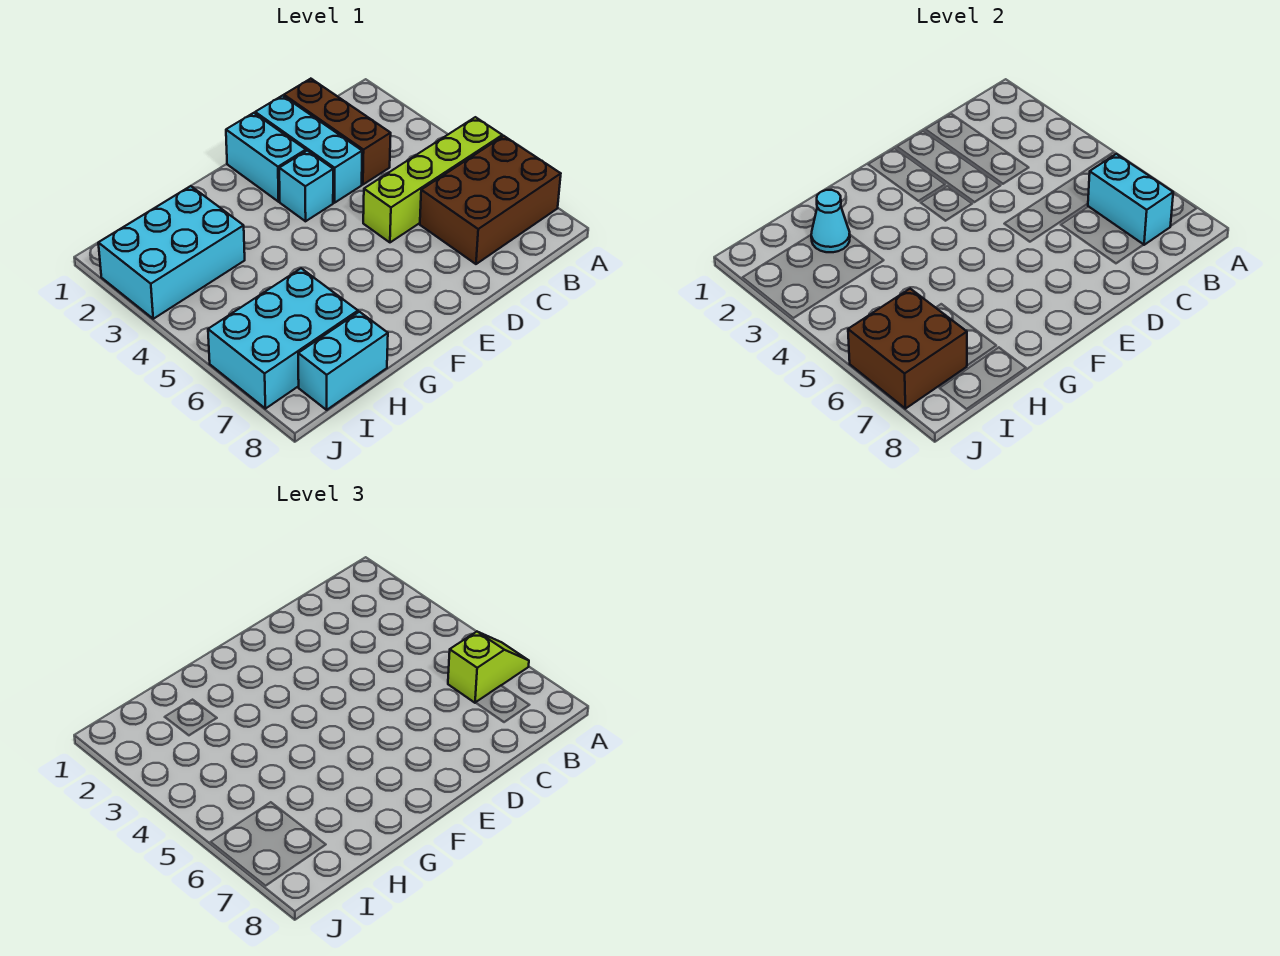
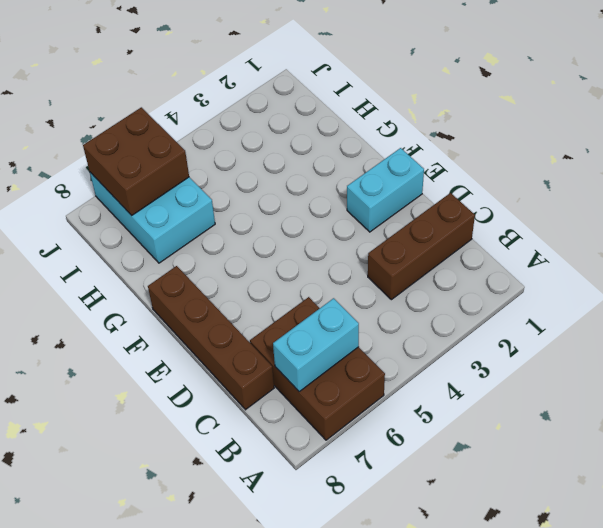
brown brick C8:F8 level 1 -> none
none -> lime brick A5:D5 level 1
none -> cyan brick D1:D3 level 1
none -> cyan brick E3 level 1

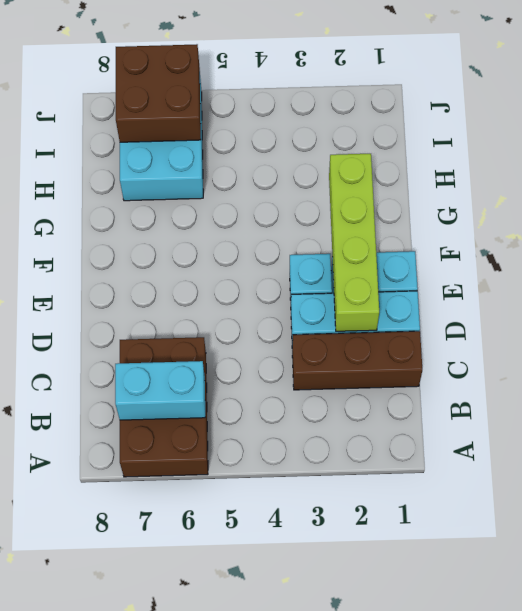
lime brick D2:G2 level 2 -> lime brick A5:D5 level 1
none -> cyan brick H2:J3 level 1
none -> cyan brick H8:I8 level 1
none -> cyan cone H2 level 2

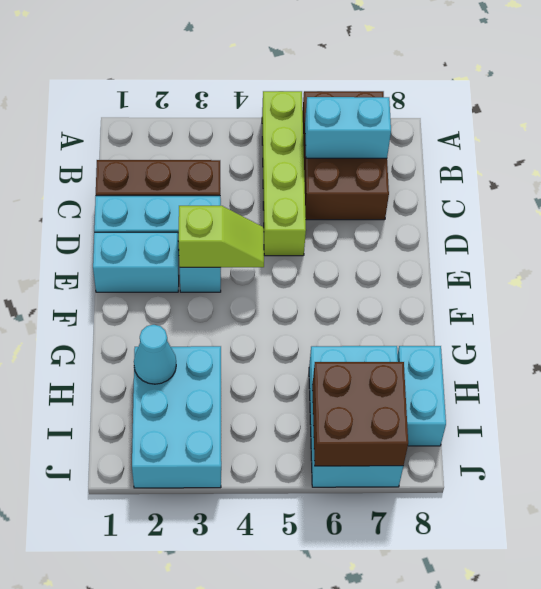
lime slope E3:E4 level 2 top 3 -> lime slope A6:B6 level 3 top B

